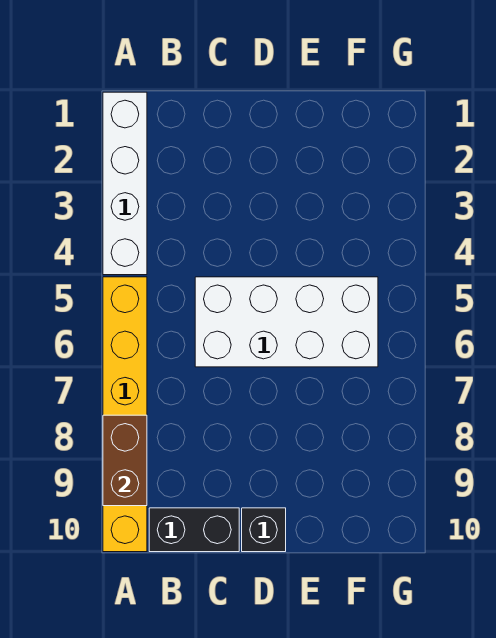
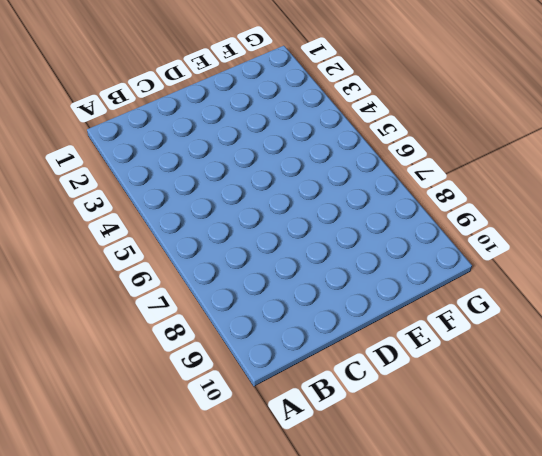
none -> white brick A1:A4 level 1
none -> yellow brick A5:A10 level 1

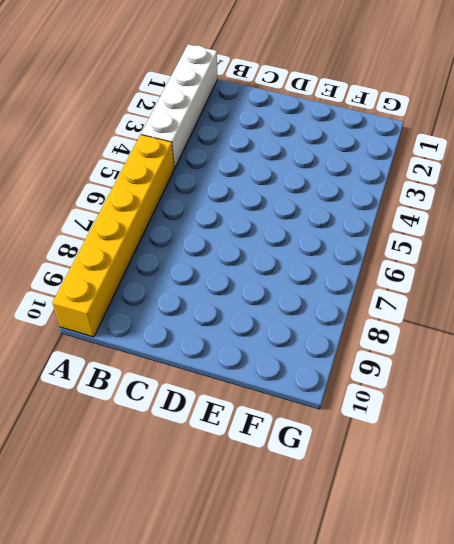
none -> black brick B10:C10 level 1
none -> white brick C5:F6 level 1

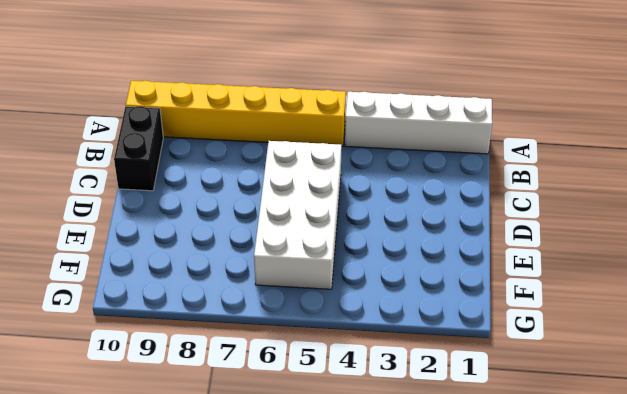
none -> black brick D10 level 1
none -> brown brick A8:A9 level 2

